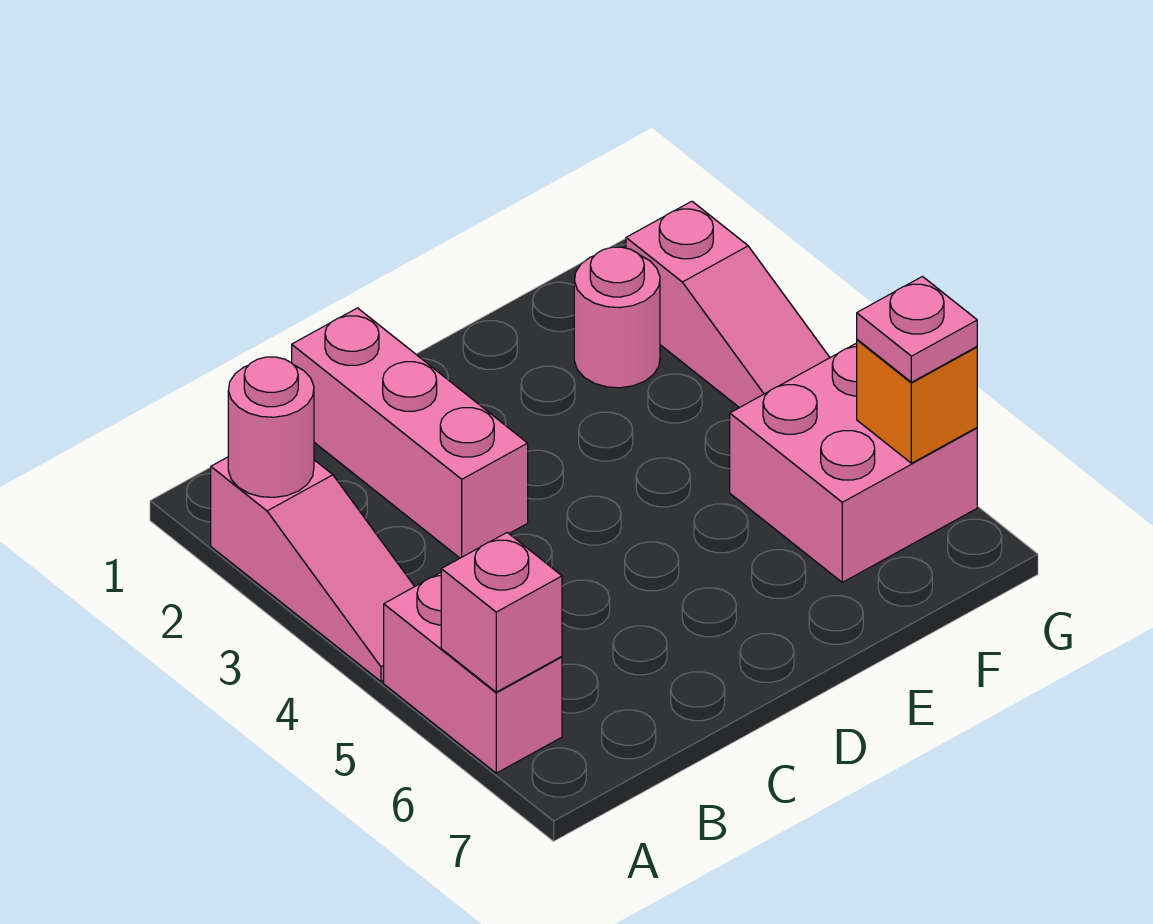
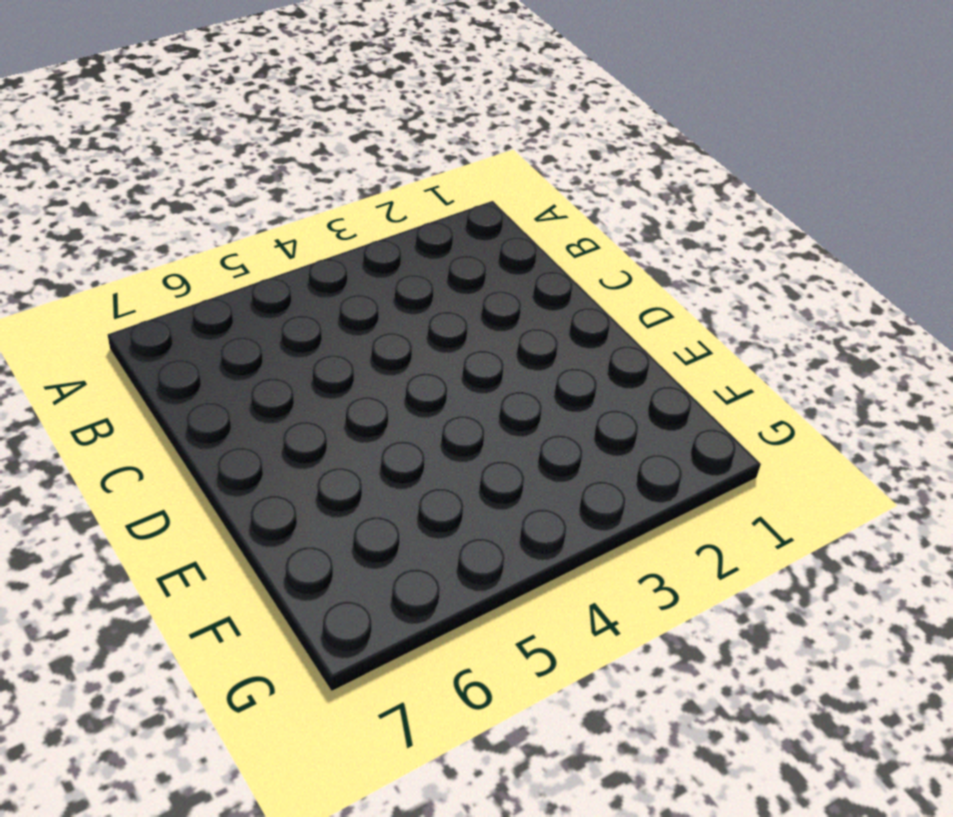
none -> pink slope A2:A4 level 1 top 2
none -> pink brick A5:A6 level 1

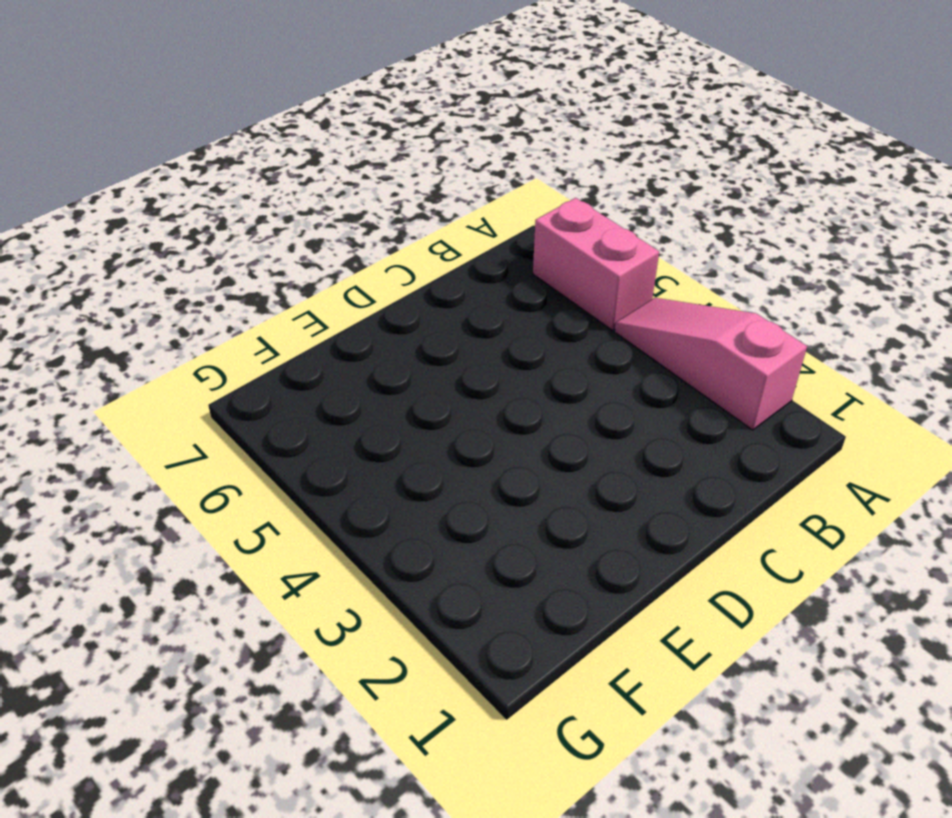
none -> pink brick C1:C3 level 1
none -> pink round brick F2 level 1

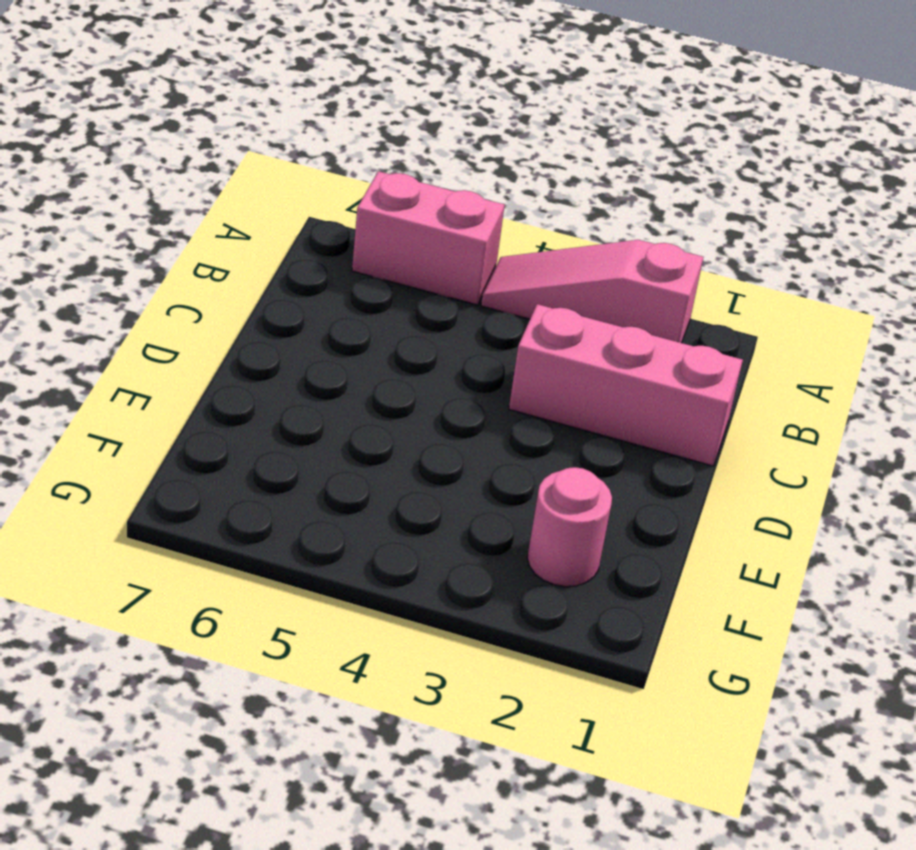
none -> pink brick F5:G6 level 1
none -> pink slope G2:G4 level 1 top 2

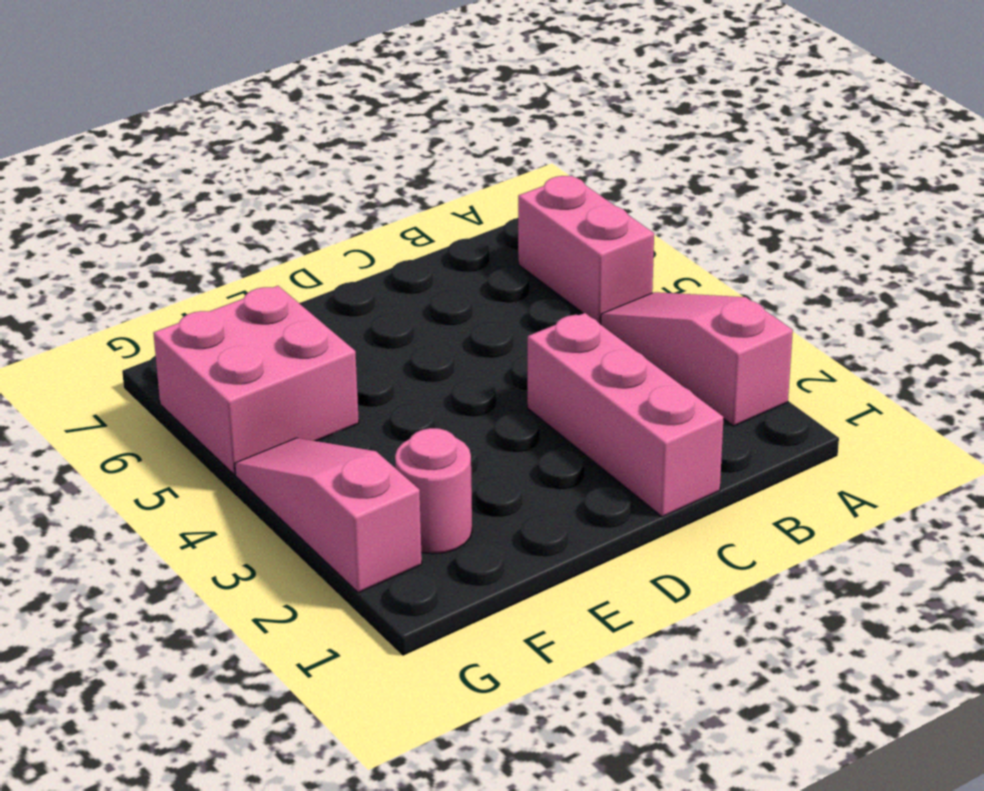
none -> pink round brick A2 level 2
none -> pink brick A6 level 2

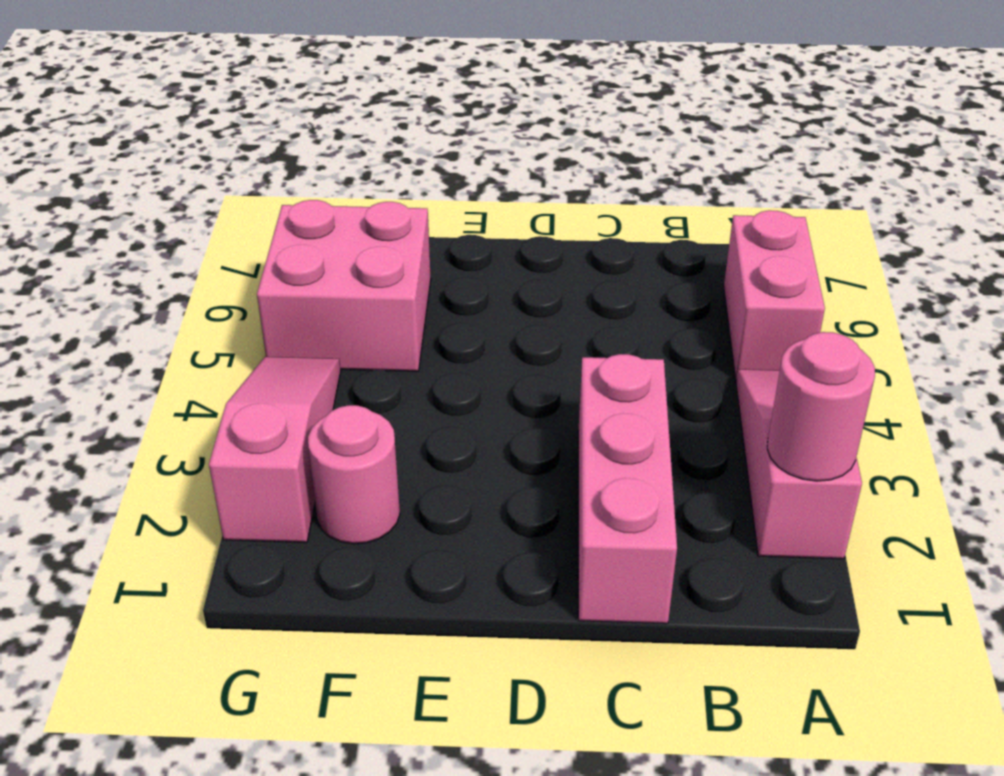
none -> pink brick A6 level 2
none -> orange brick G6 level 2

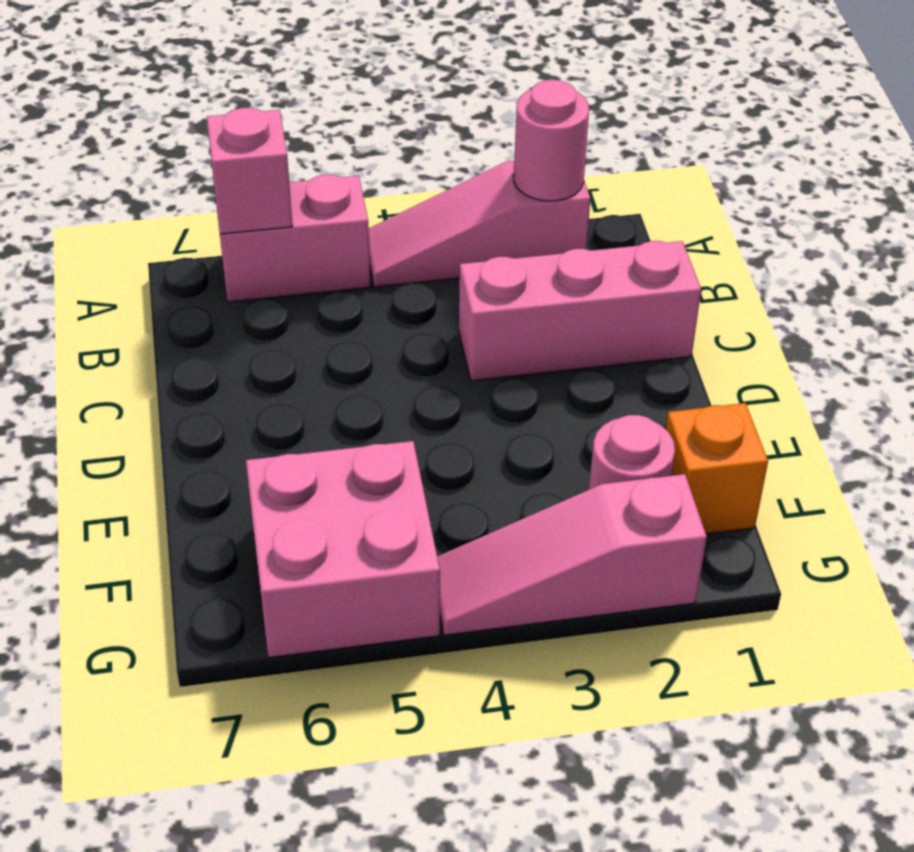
orange brick F1 level 1 -> orange brick G6 level 2
none -> pink plate G6 level 3

